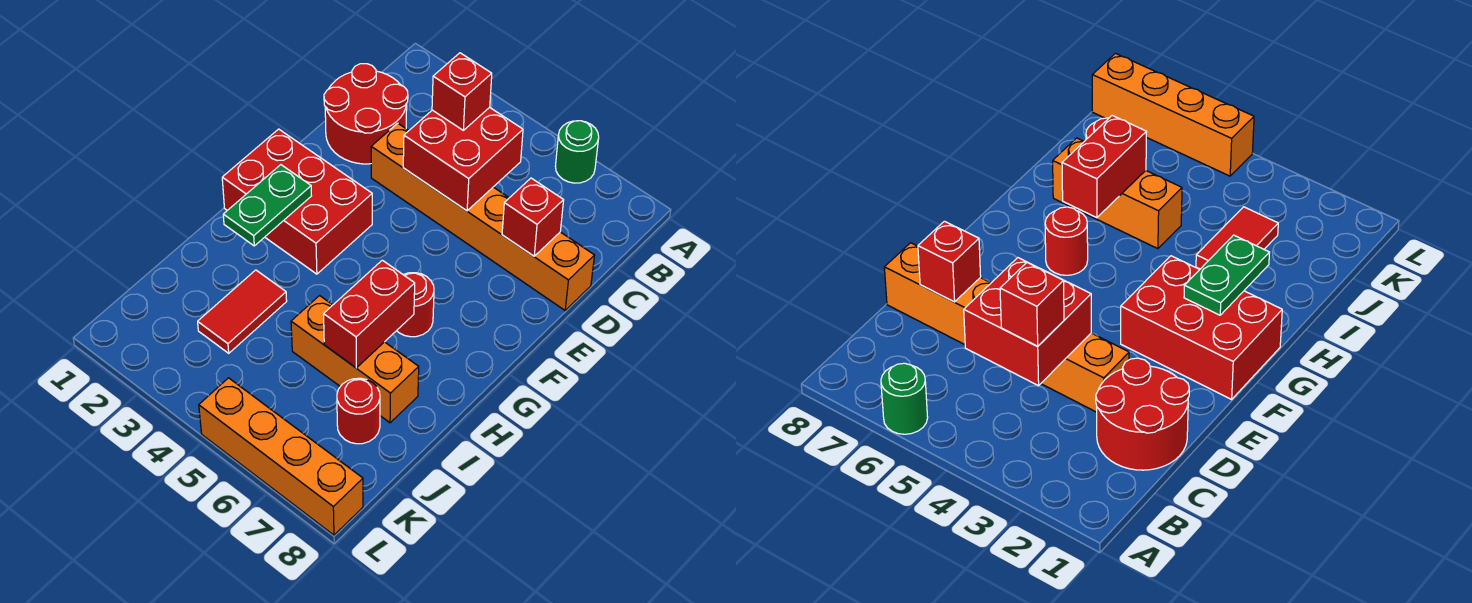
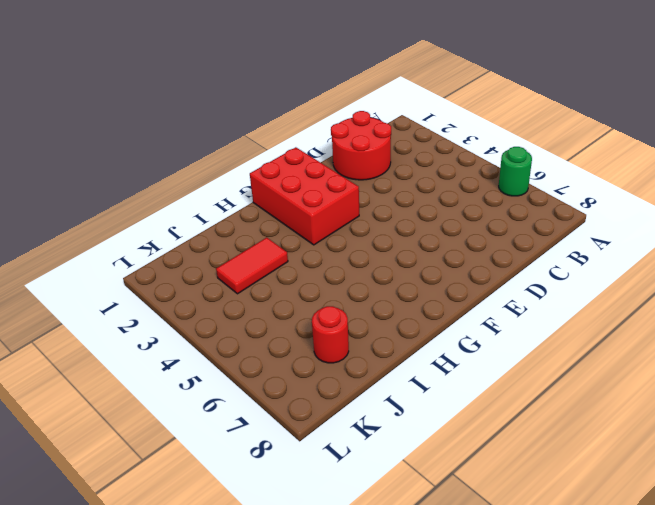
none -> orange brick D3:D8 level 1
none -> red round brick G6 level 1
none -> orange brick I5:I7 level 1

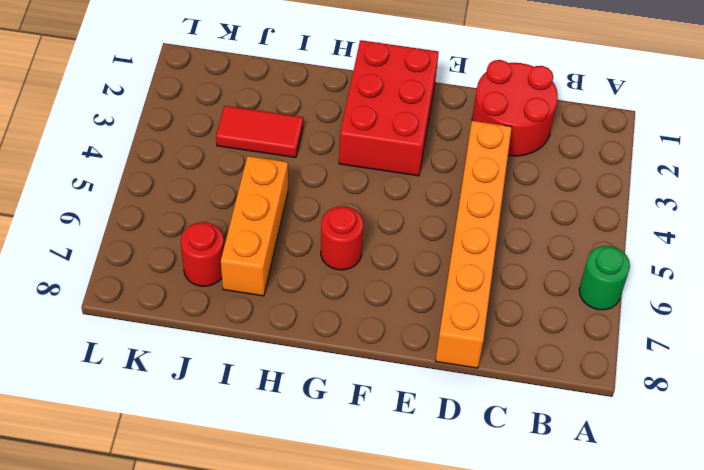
none -> orange brick L5:L8 level 1
none -> red brick C4:D5 level 2
none -> red brick D7 level 2

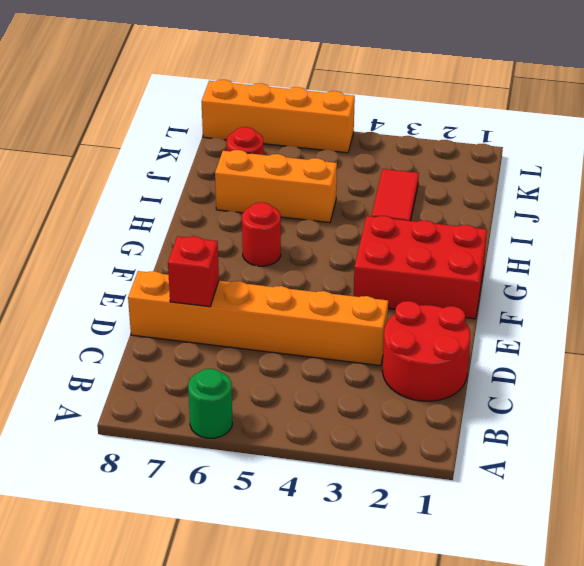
none -> red brick C4:D5 level 2
none -> green plate G2:H2 level 2
none -> red brick H6:I6 level 2

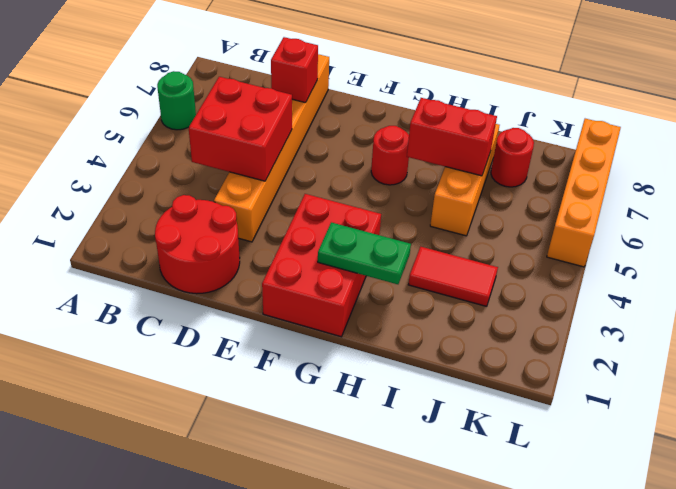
none -> red brick C4 level 3

